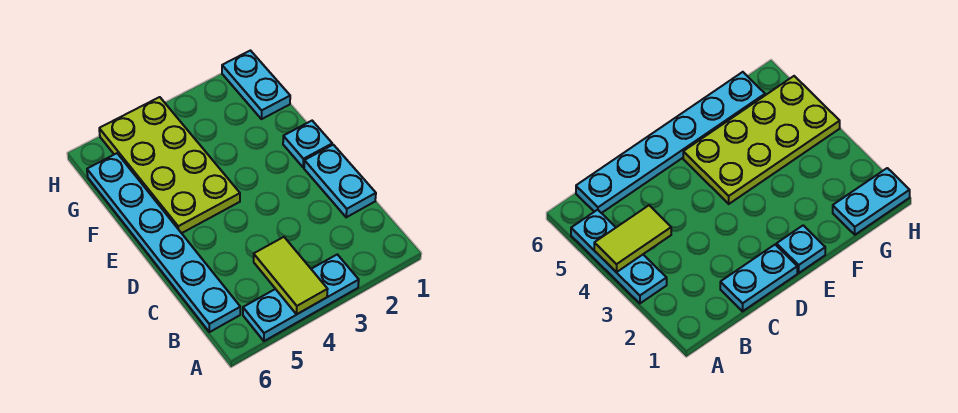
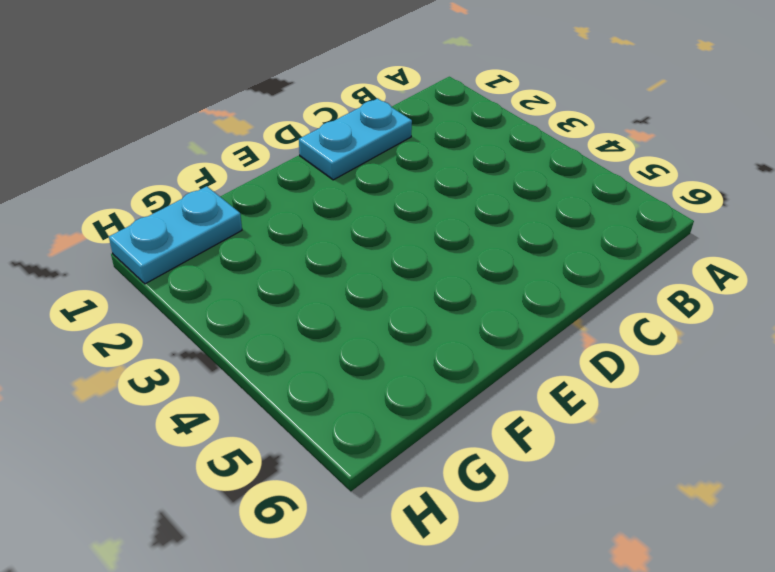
none -> cyan plate A3:A5 level 1
none -> cyan plate B6:G6 level 1

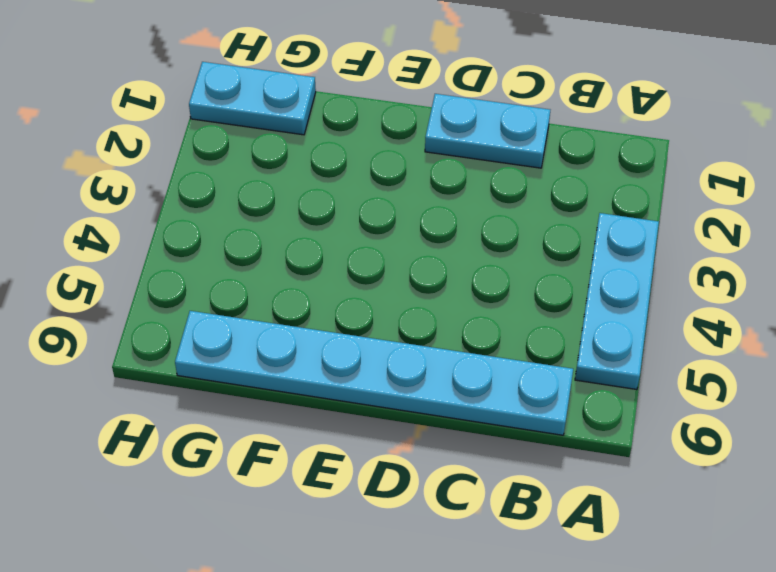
none -> cyan plate E1 level 1
none -> lime plate E4:H5 level 1

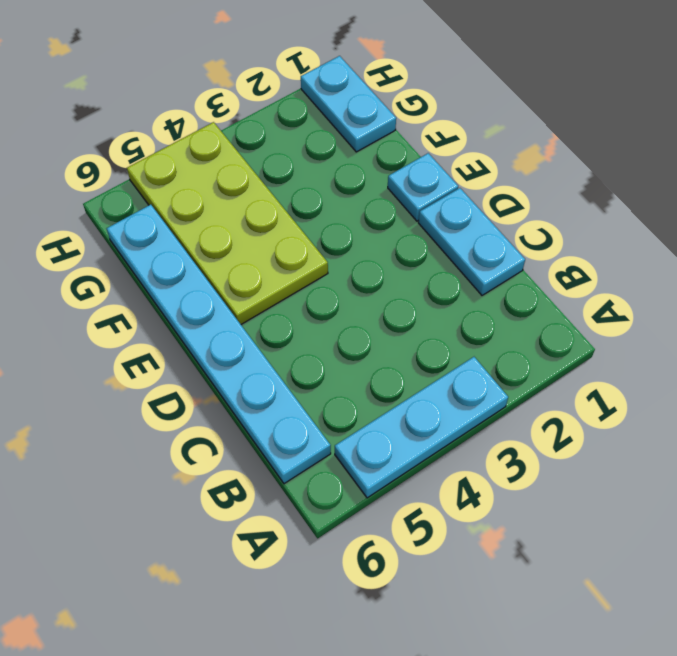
none -> lime tile A4:B4 level 2

